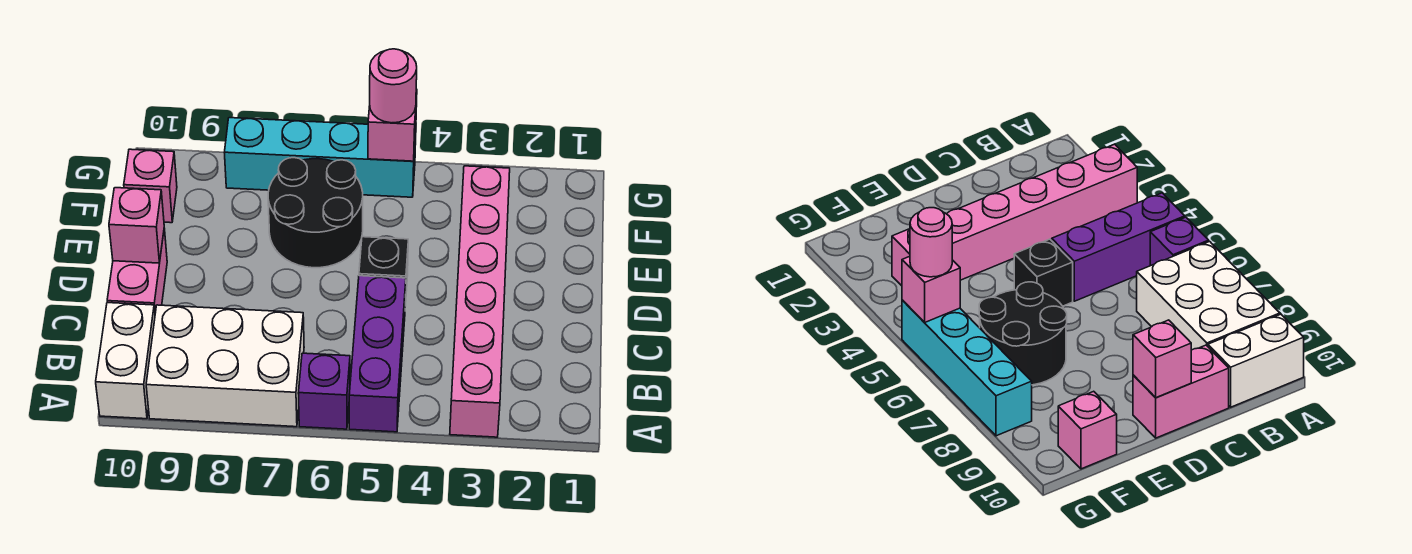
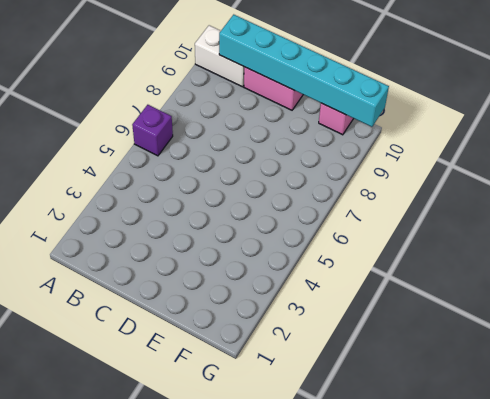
cyan brick B10:G10 level 2 -> pink brick D10 level 2
none -> pink brick A3:F3 level 1
none -> purple brick A5:C5 level 1
none -> white brick A7:B9 level 1

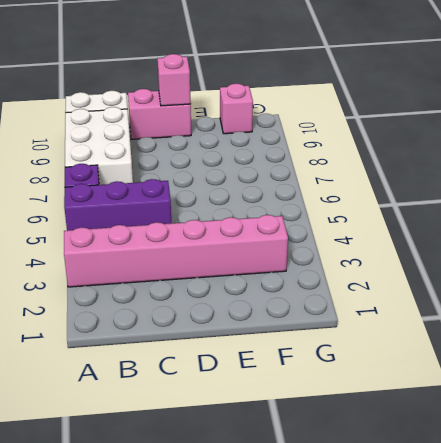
none -> black brick D5 level 1
none -> black round brick E6:F7 level 1
none -> cyan brick G5:G8 level 1

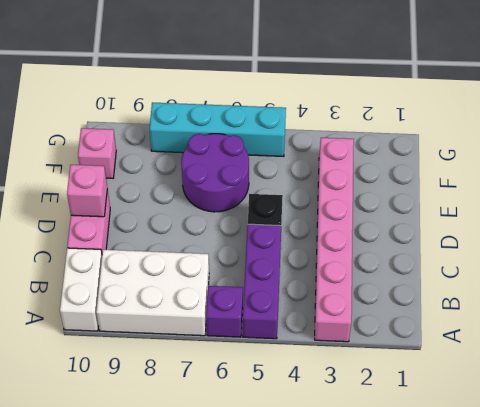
purple round brick E6:F7 level 1 -> black round brick E6:F7 level 1
none -> pink brick G5 level 2
none -> pink round brick G5 level 3

